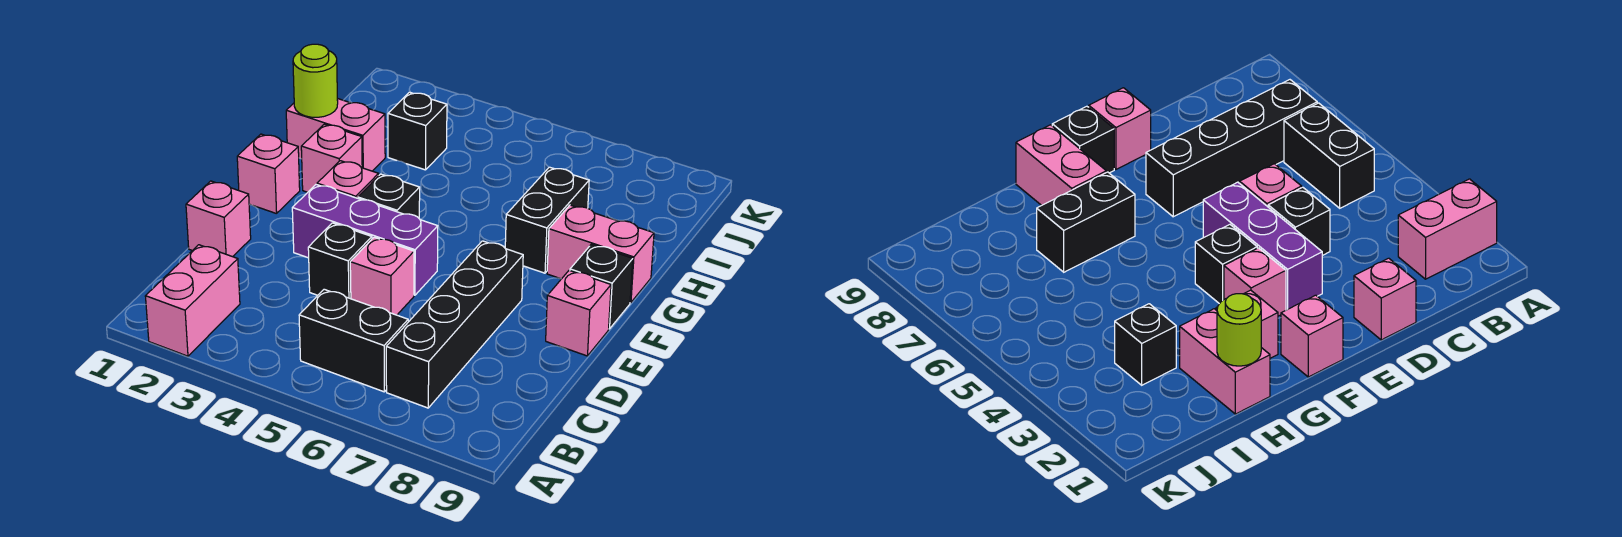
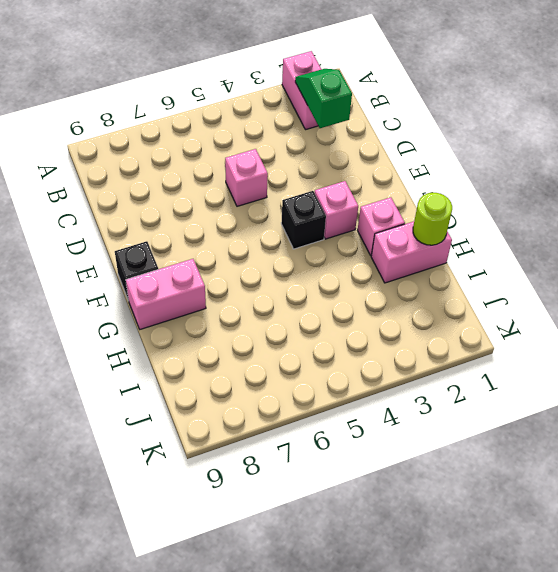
green slope B2:C2 level 2 top C -> none
none -> black brick B5:B6 level 1
none -> black brick B7:E7 level 1
none -> pink brick D1 level 1

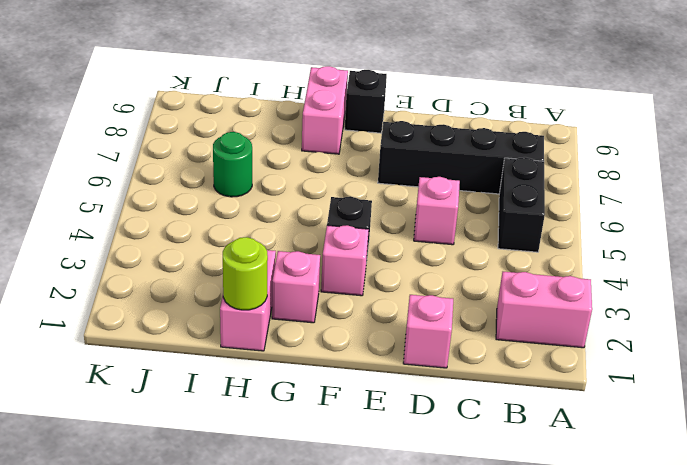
green round brick I6 level 1 -> none
none -> black brick D4 level 1
none -> purple brick E3:E5 level 1
none -> pink brick E9 level 1

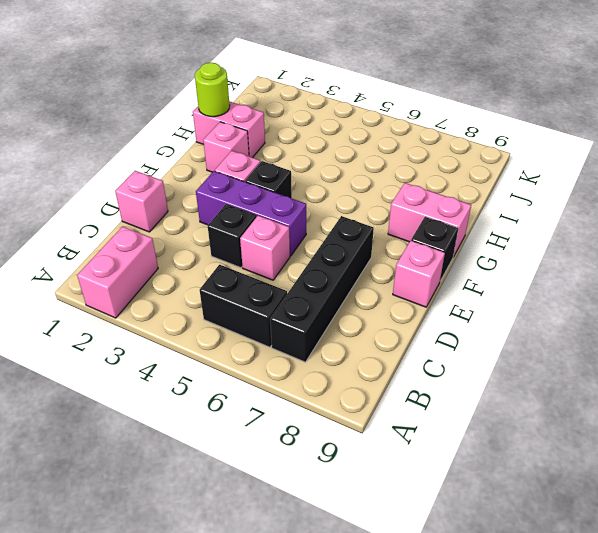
none -> pink brick F1 level 1
none -> black brick G7:H7 level 1
none -> black brick I3 level 1

